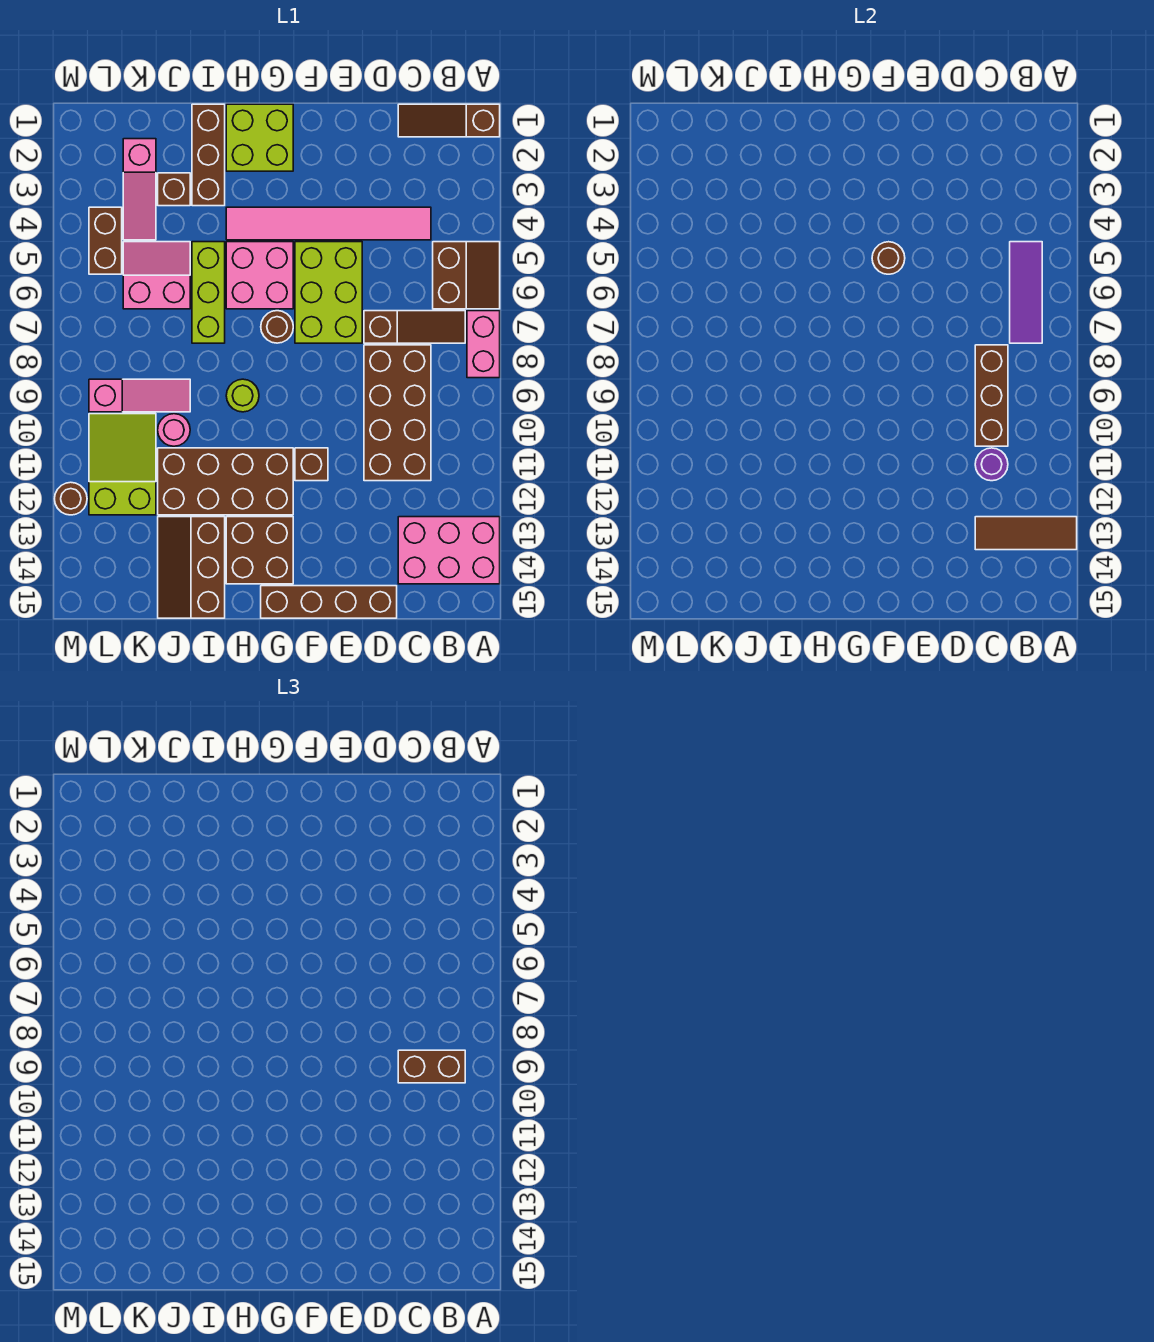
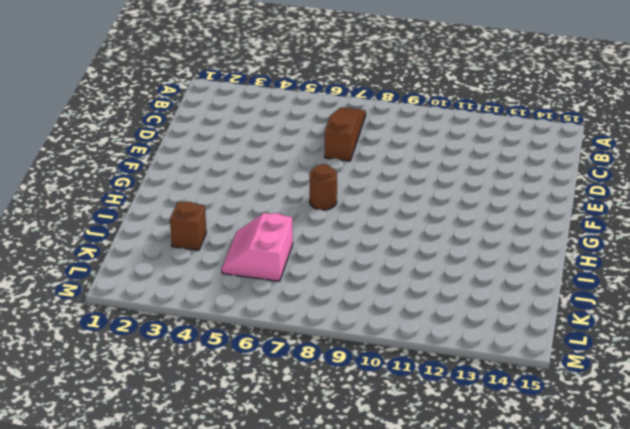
none -> brown slope A1:C1 level 1 top A
none -> brown slope A5:B6 level 1 top B
none -> pink brick A7:A8 level 1
none -> pink brick A13:C14 level 1

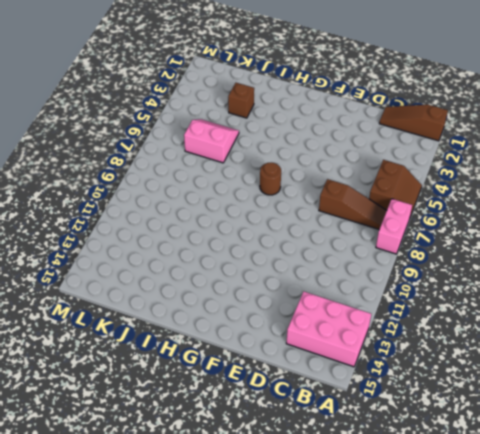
none -> pink tile C4:H4 level 1
none -> brown brick C8:D11 level 1
none -> brown brick D15:G15 level 1
none -> lime brick E5:F7 level 1

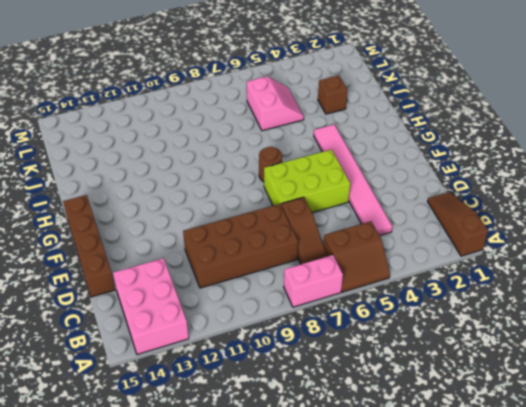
none -> brown brick F11 level 1
none -> lime brick G1:H2 level 1
none -> pink brick G5:H6 level 1
none -> brown brick G11:J12 level 1

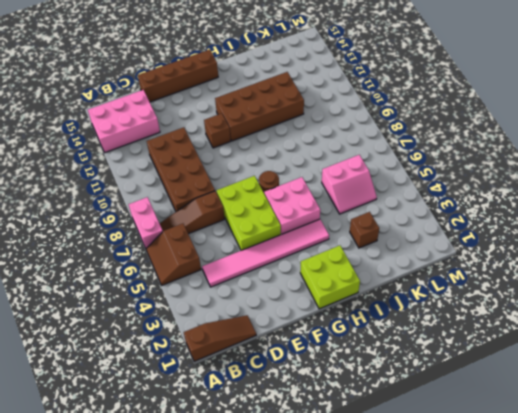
none -> brown brick G13:H14 level 1
none -> lime round brick H9 level 1
none -> brown brick I1:I3 level 1
none -> lime brick I5:I7 level 1

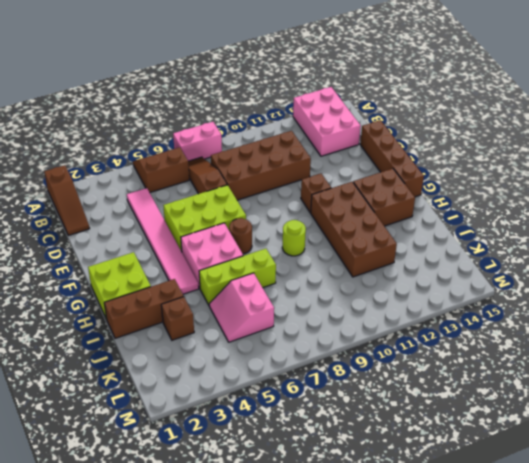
none -> brown slope I13:J15 level 1 top I
none -> pink slope J9:L9 level 1 top L
none -> pink round brick J10 level 1
none -> pink slope K2:K4 level 1 top 2

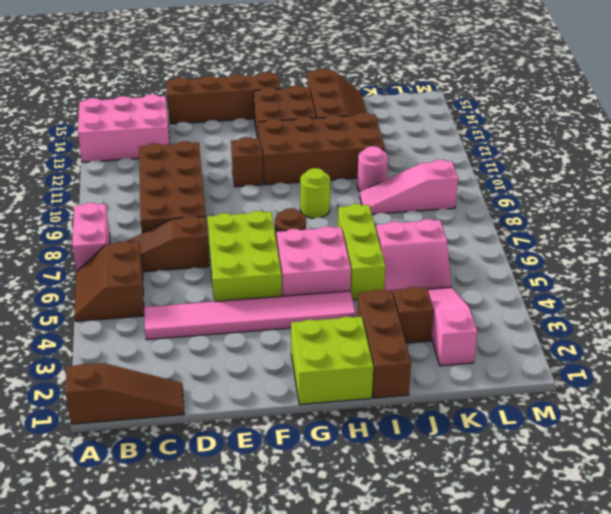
none -> lime slope K10:L12 level 1 top 12
none -> brown brick L4:L5 level 1
none -> brown round brick M12 level 1
none -> brown tile A13:C13 level 2

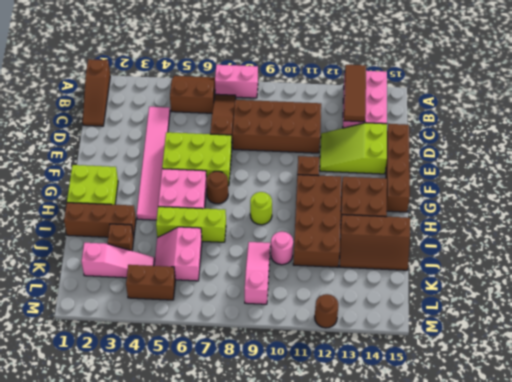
lime slope D12:E14 level 1 top 14 -> lime slope K10:L12 level 1 top 12
none -> purple tile B5:B7 level 2
none -> brown brick C8:C10 level 2
none -> purple round brick C11 level 2
none -> brown round brick F5 level 2

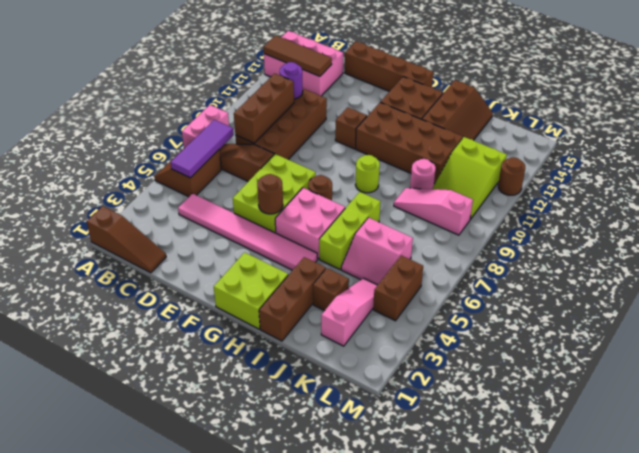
none -> brown brick B9:C9 level 3

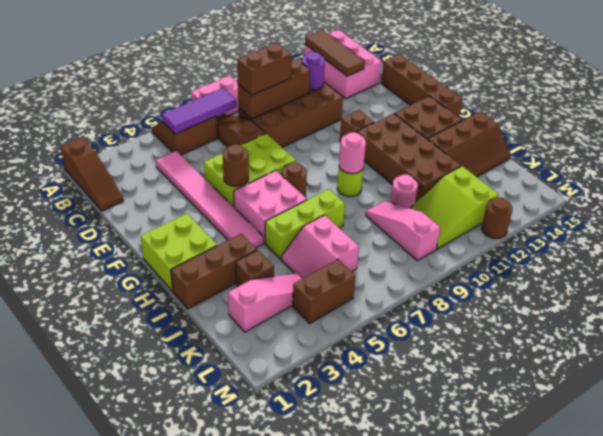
brown brick C8:C9 level 3 -> brown brick B9:C9 level 3
pink round brick H9 level 2 -> none

